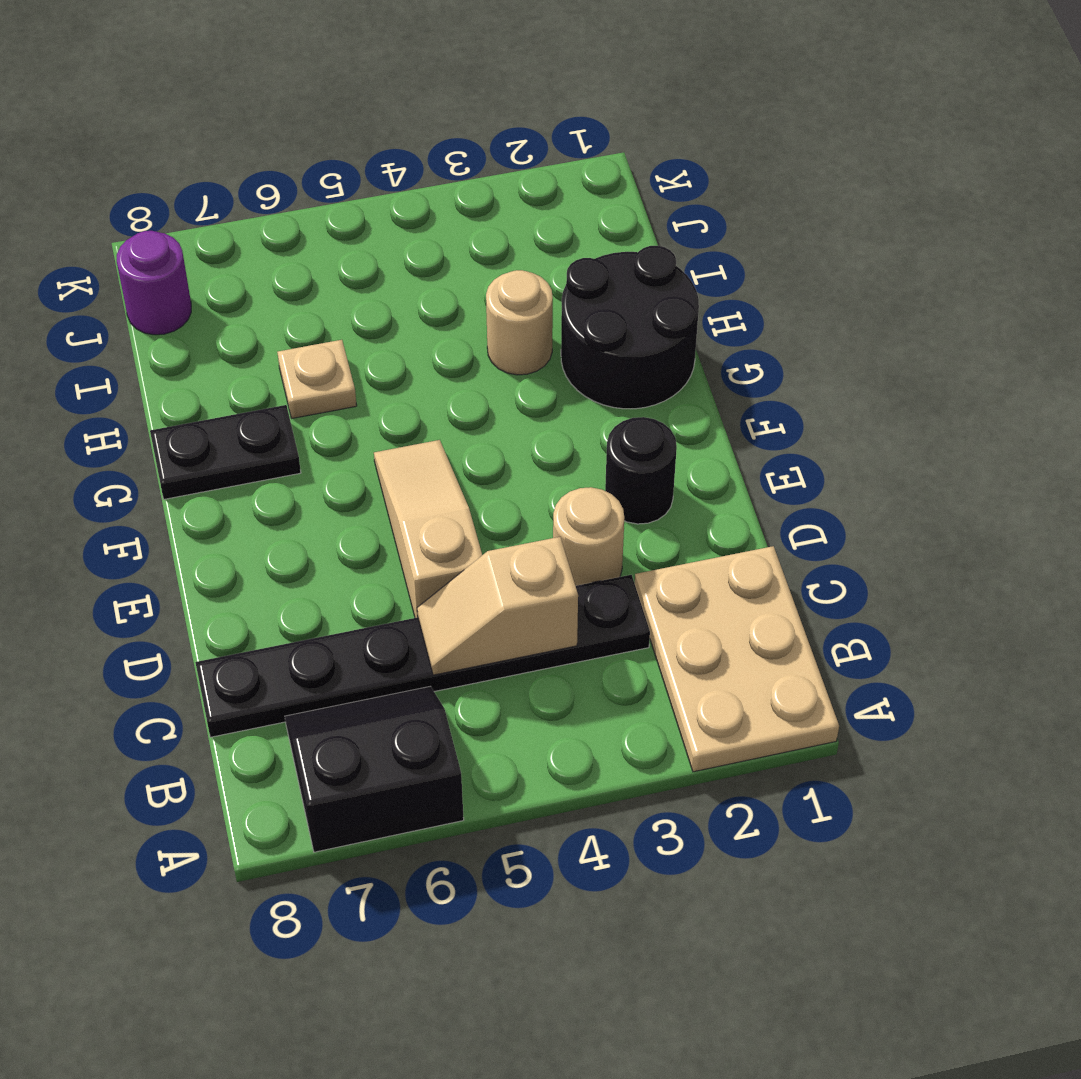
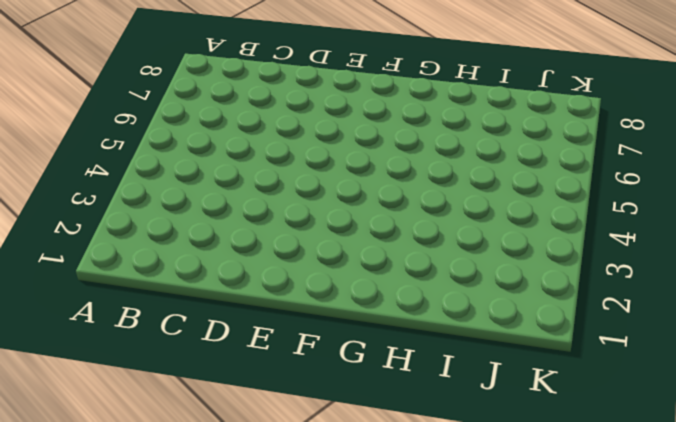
none -> tan plate A1:C2 level 1
none -> black slope A6:B7 level 1 top A
none -> black plate C3:C8 level 1

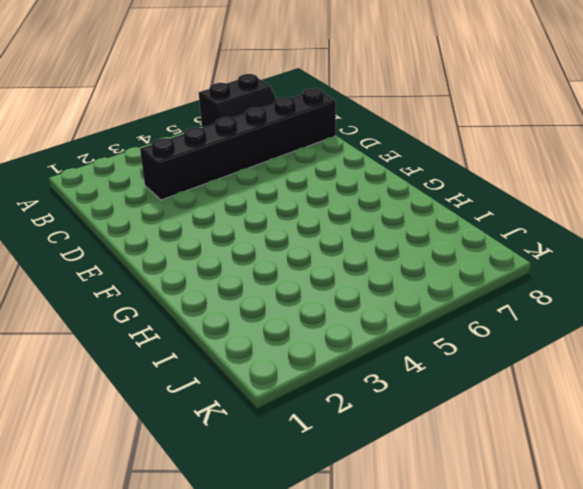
black brick C3:C8 level 1 -> black plate C3:C8 level 1
none -> tan plate A1:C2 level 1
none -> tan round brick D3 level 1
none -> tan slope D5:F5 level 1 top D

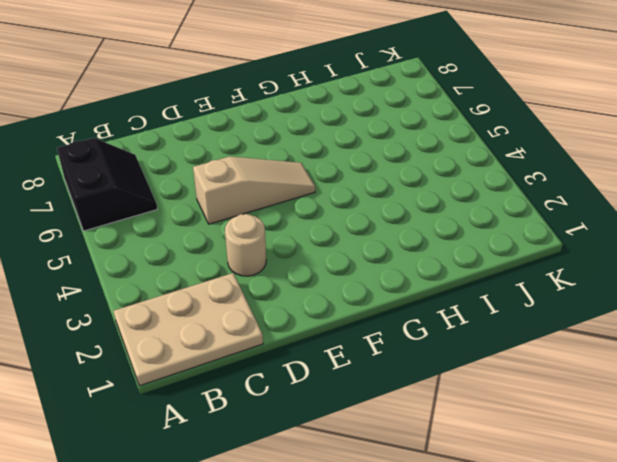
none -> black plate C3:C8 level 1
none -> black round brick E2 level 1
none -> black round brick G1:H2 level 1

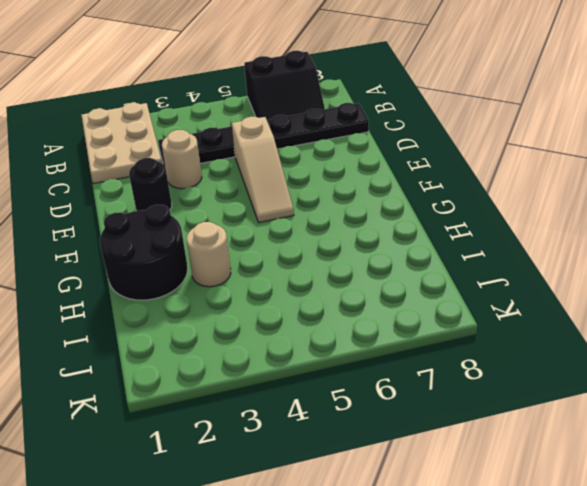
none -> black plate G7:G8 level 1
none -> tan plate H6 level 1
none -> purple round brick J8 level 1

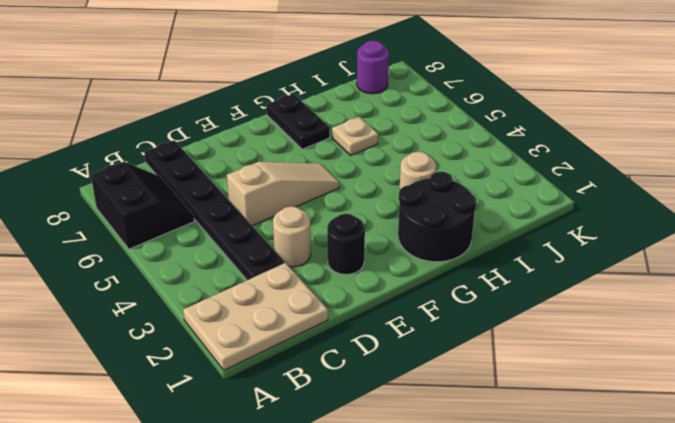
none -> tan slope C4:C5 level 2 top 4

